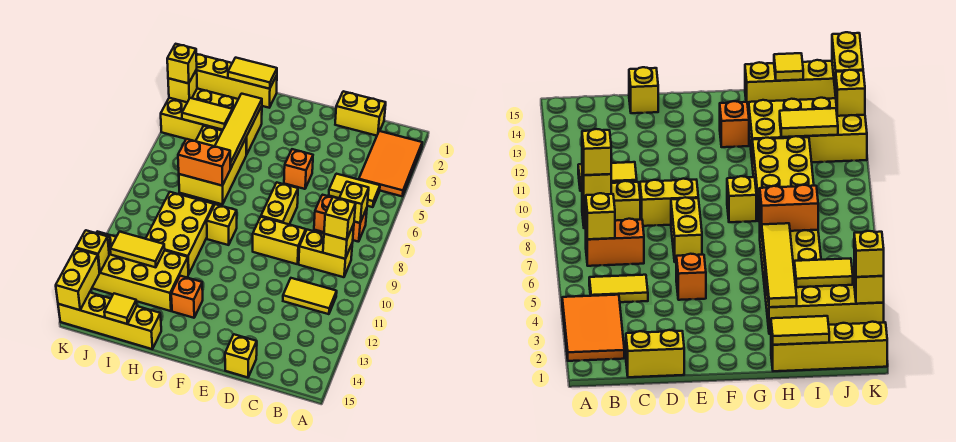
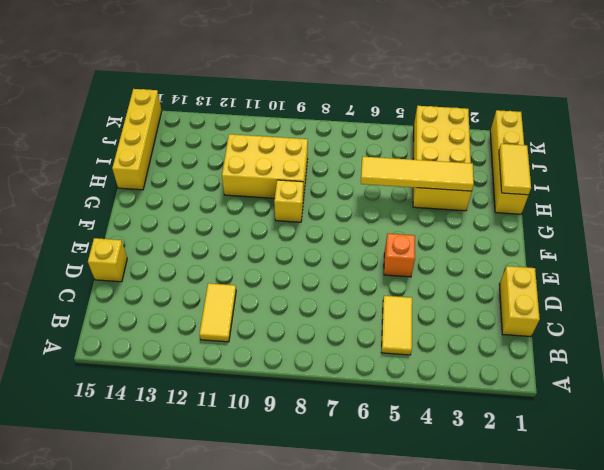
none -> orange tile A2:B4 level 1
none -> orange brick B7:C7 level 1
none -> yellow brick B9:C9 level 1
none -> yellow brick D9:E9 level 1

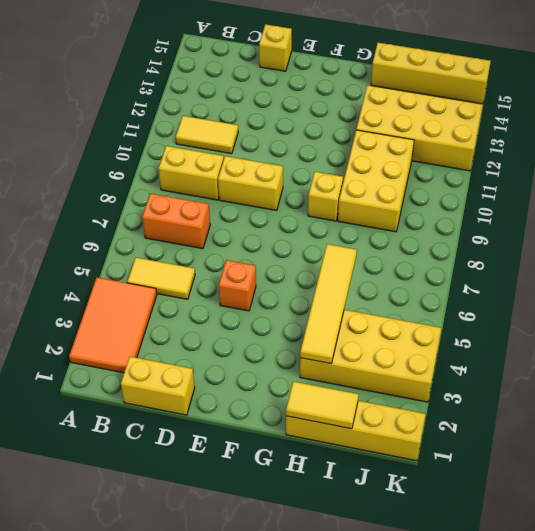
none -> yellow brick E7:E8 level 1
none -> orange brick G13 level 1
none -> yellow brick H5:I7 level 1
none -> yellow brick B7 level 2

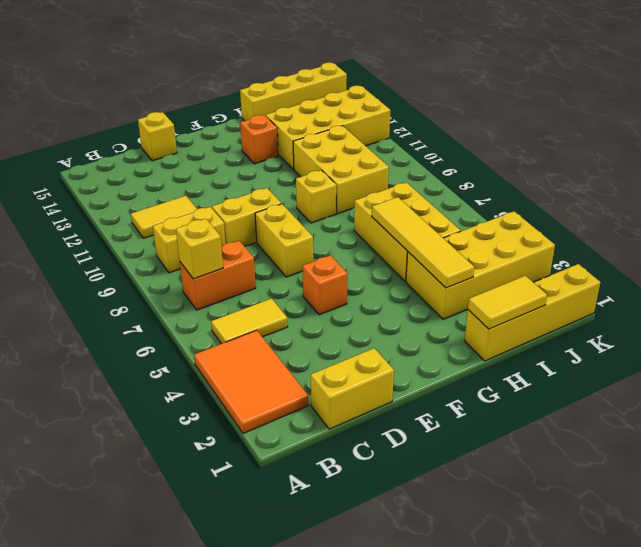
none -> yellow brick B9 level 2
none -> orange brick H7:I7 level 2
none -> yellow tile I4:J4 level 2
none -> yellow tile I12:J12 level 2

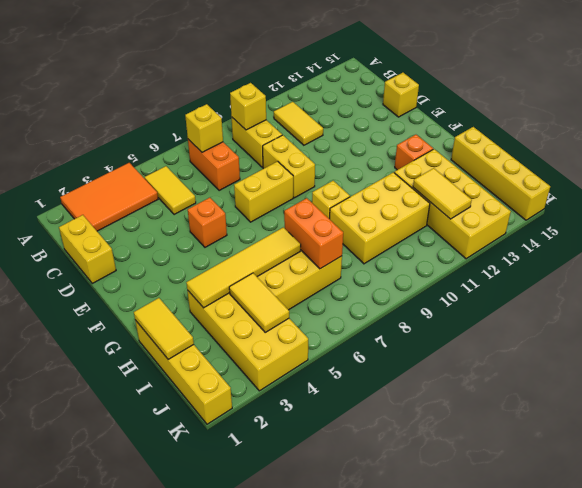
none -> yellow tile I15 level 2
none -> yellow brick K3 level 2
none -> yellow brick K13 level 2
none -> yellow brick K14:K15 level 2

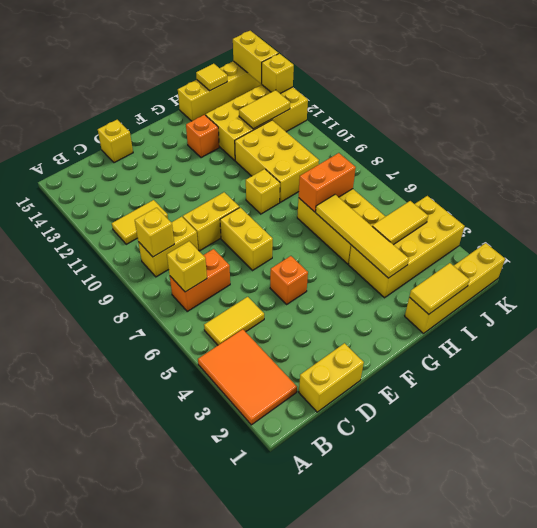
none -> yellow brick K3 level 2
none -> yellow brick B9 level 3
none -> yellow brick K3 level 3

